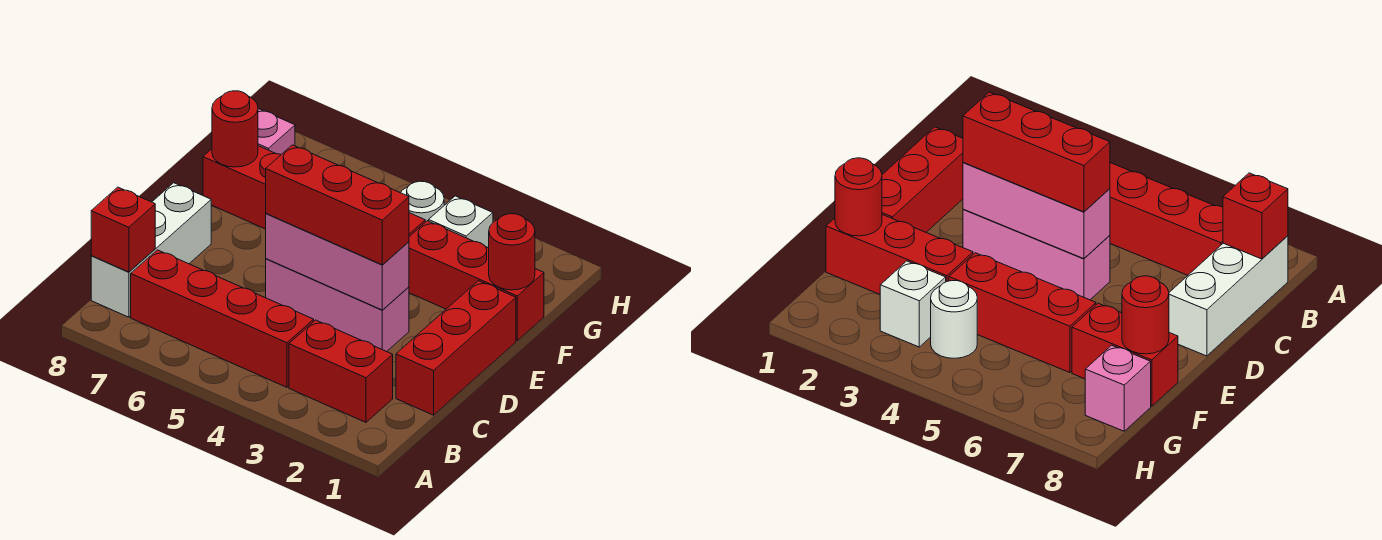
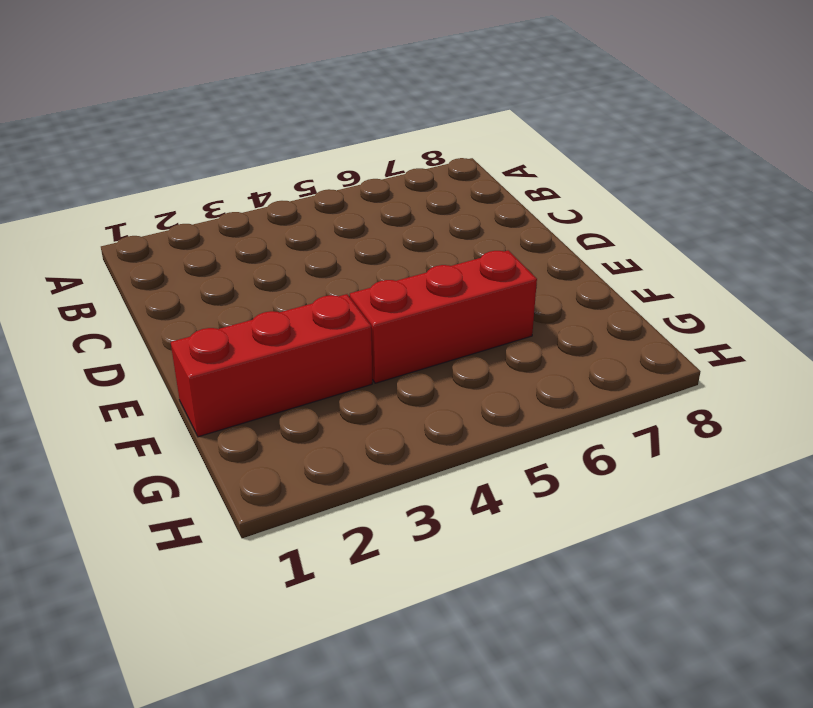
none -> red brick B2:B3 level 1
none -> red brick B4:B7 level 1
none -> white brick B8:D8 level 1

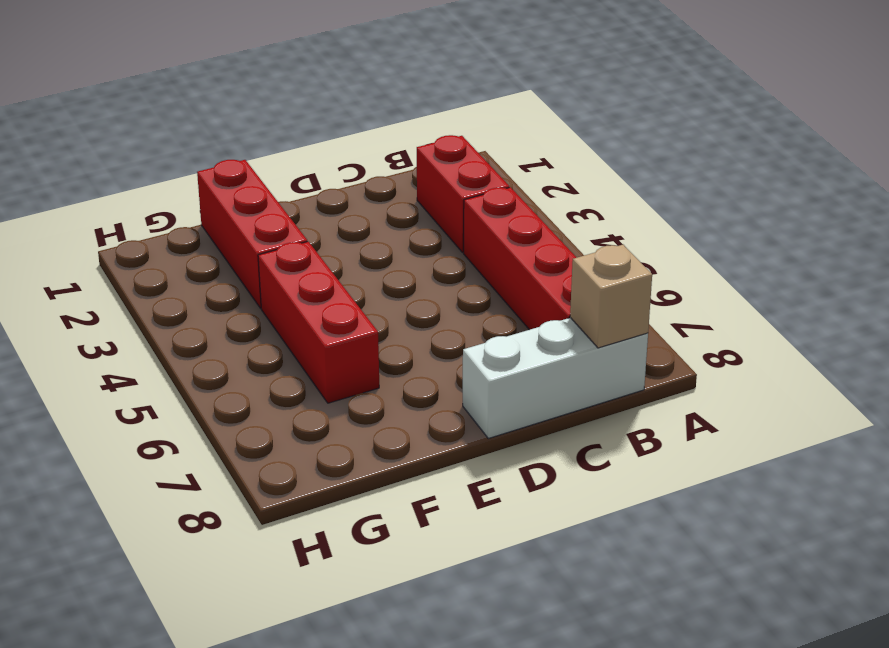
tan brick B8 level 2 -> red brick B8 level 2
none -> red brick C1:E1 level 1
none -> pink brick D3:D5 level 1
none -> red brick F7:F8 level 1

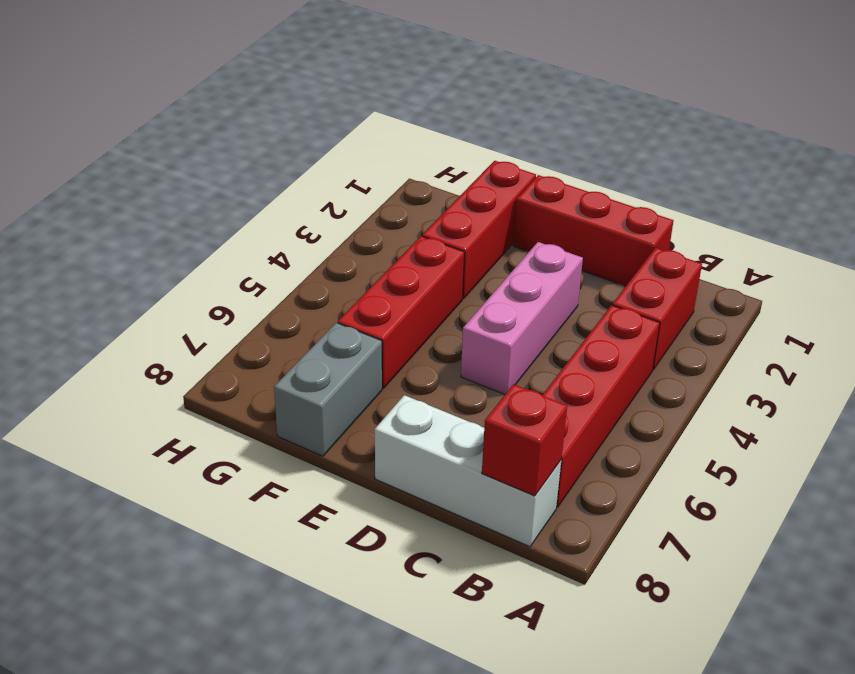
grey brick F7:F8 level 1 -> red brick F7:F8 level 1
none -> white brick G3 level 1
none -> white round brick G4 level 1
none -> pink brick G8 level 1

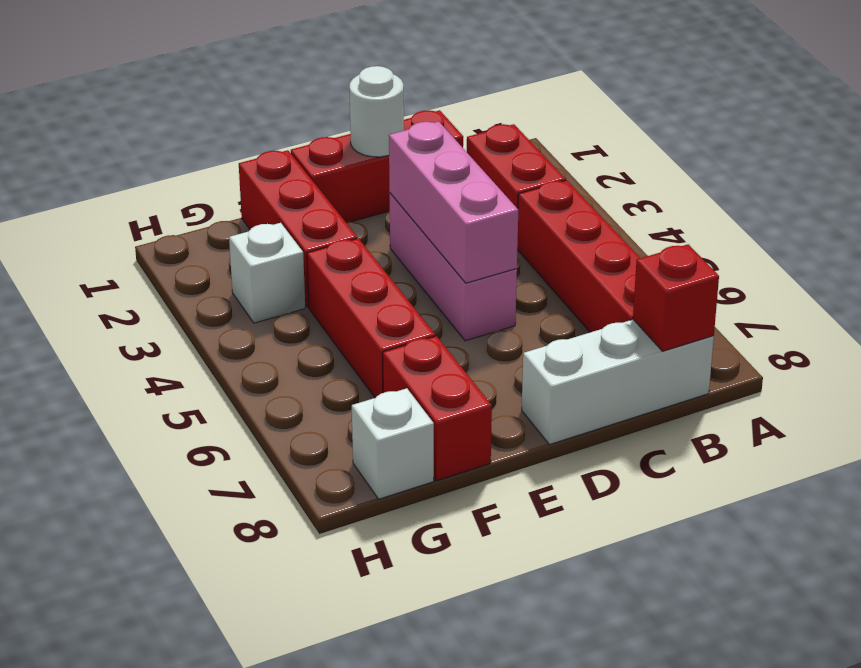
white round brick D1 level 2 -> white round brick G4 level 1
white brick G8 level 1 -> pink brick G8 level 1
none -> red round brick F1 level 2
none -> red round brick F8 level 2
none -> red brick D3:D5 level 3

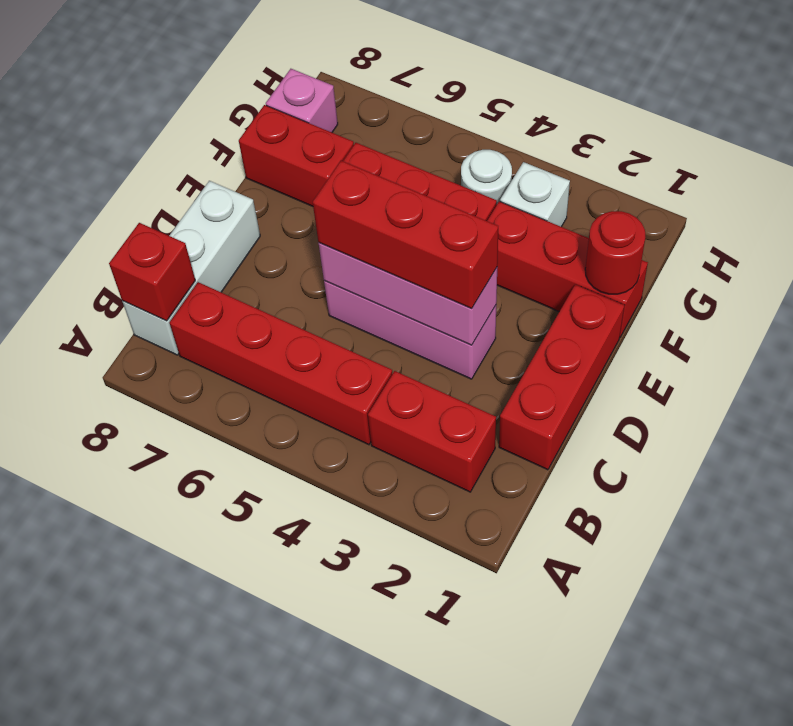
none -> red round brick F8 level 2

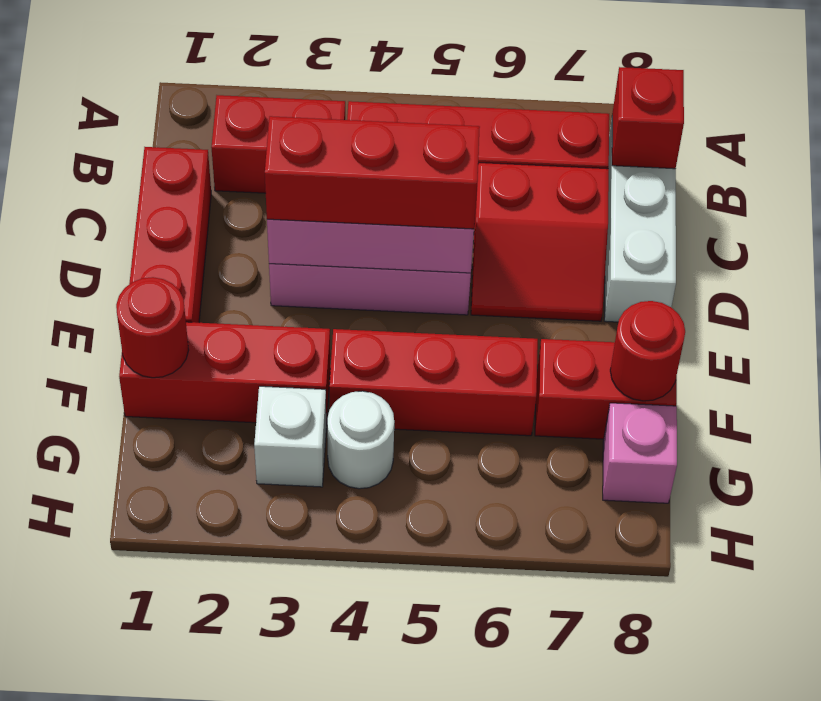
red slope C6:D7 level 1 top C -> none

